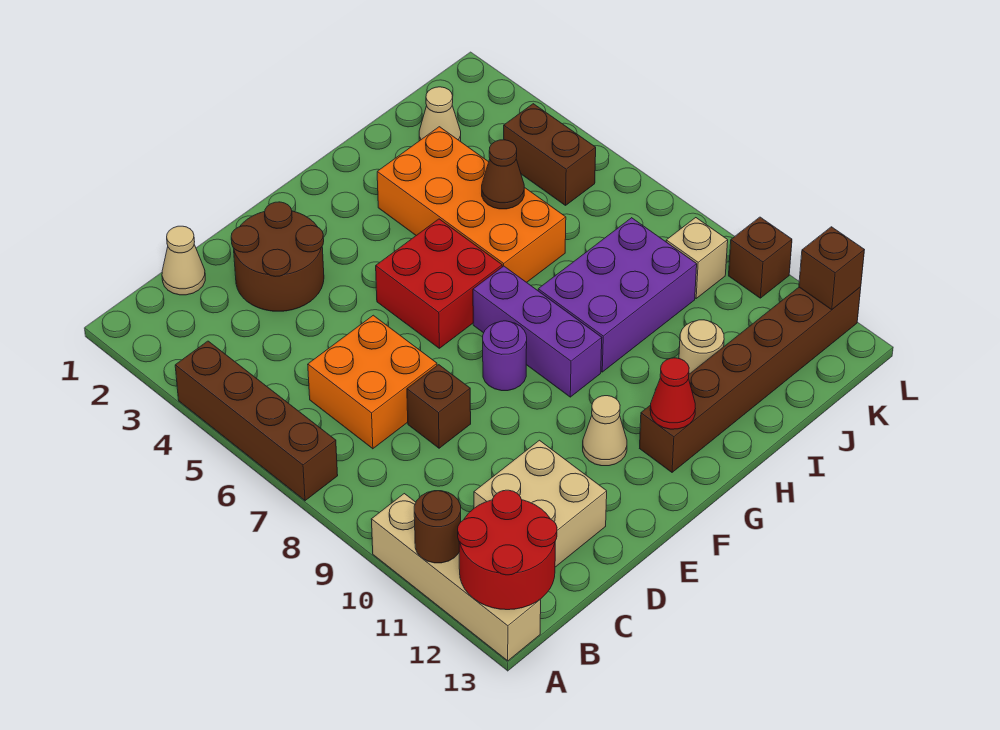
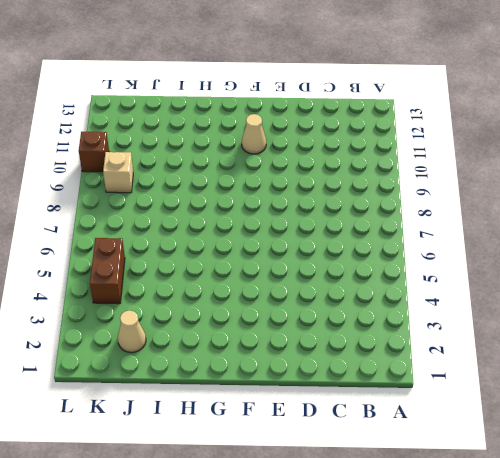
none -> brown brick A4:A7 level 1
none -> tan brick A10:A13 level 1
none -> tan cone C1 level 1

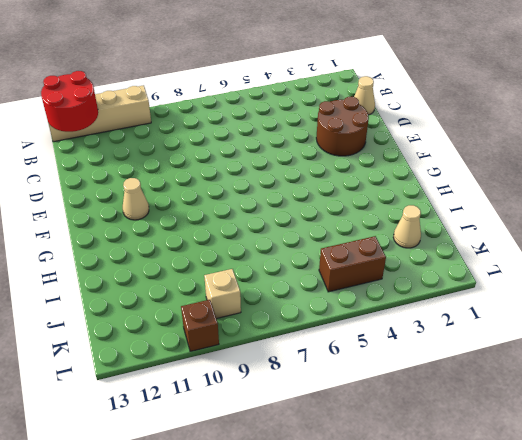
none -> brown brick A4:A7 level 1
none -> orange brick C6:D7 level 1
none -> tan brick C11:D12 level 1

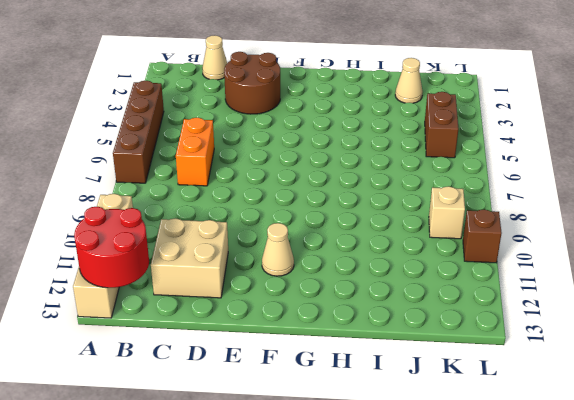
orange brick C6:C7 level 1 -> orange brick C6:D7 level 1
none -> brown brick D8 level 1
none -> red brick F5:G6 level 1
none -> purple round brick F8 level 1

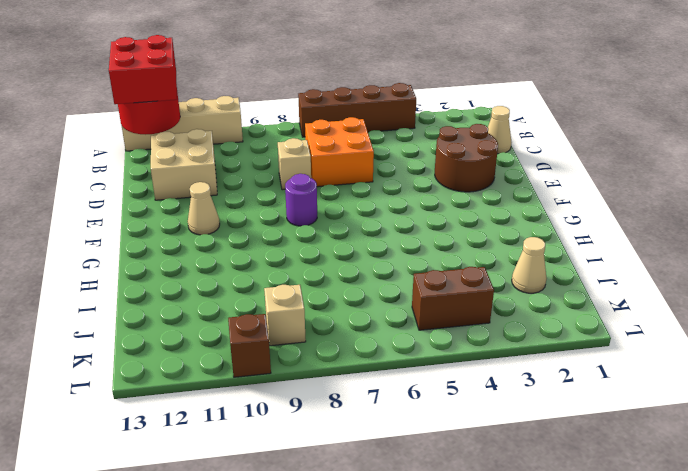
red brick A12:B13 level 3 -> red brick F5:G6 level 1
tan brick D8 level 1 -> brown brick D8 level 1
none -> purple brick G7:G9 level 1
none -> brown brick G12:L12 level 1
none -> orange brick H3:I6 level 1

